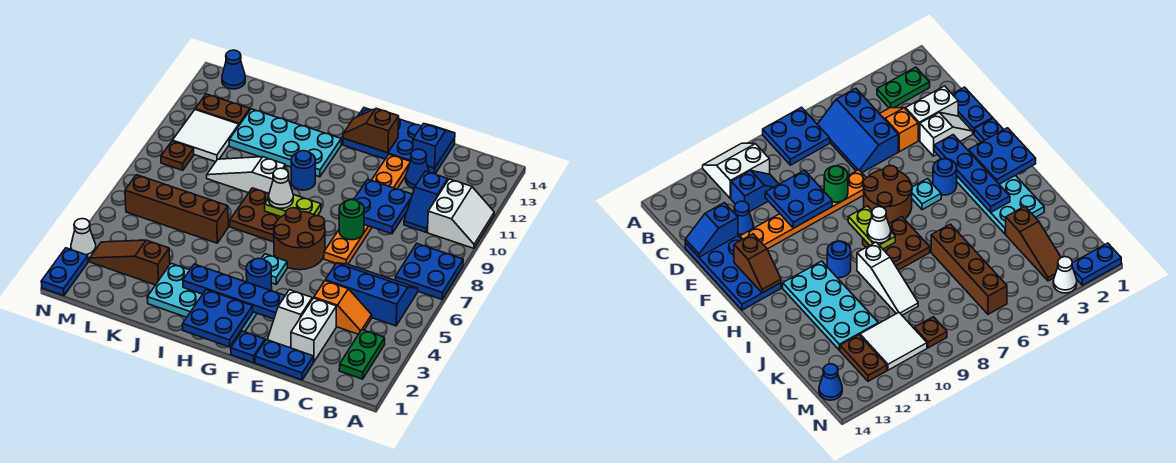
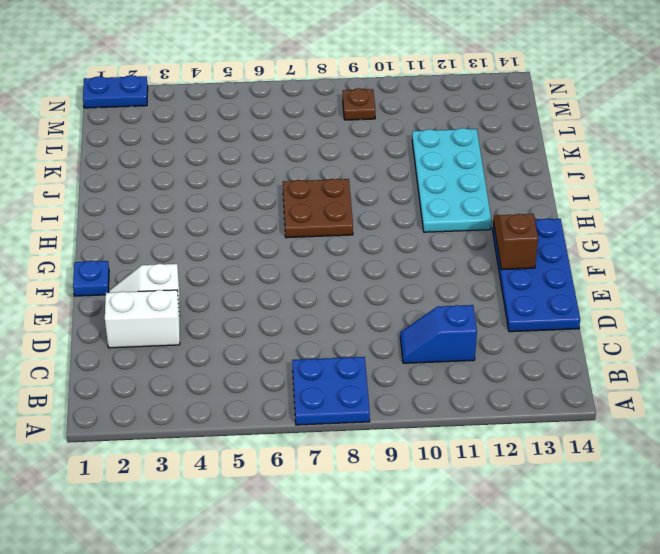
none -> white slope A10:B11 level 1 top B
none -> green plate B2:B3 level 1
none -> blue slope B5:D6 level 1 top 5
none -> orange slope C4:D4 level 1 top D

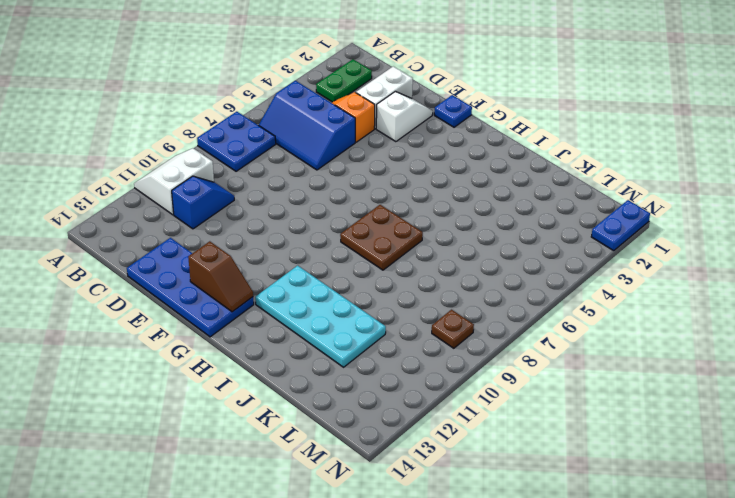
none -> blue plate D1:E1 level 1
none -> blue cone D12 level 1
none -> orange plate E7:E12 level 1
none -> brown round brick F6:G7 level 1

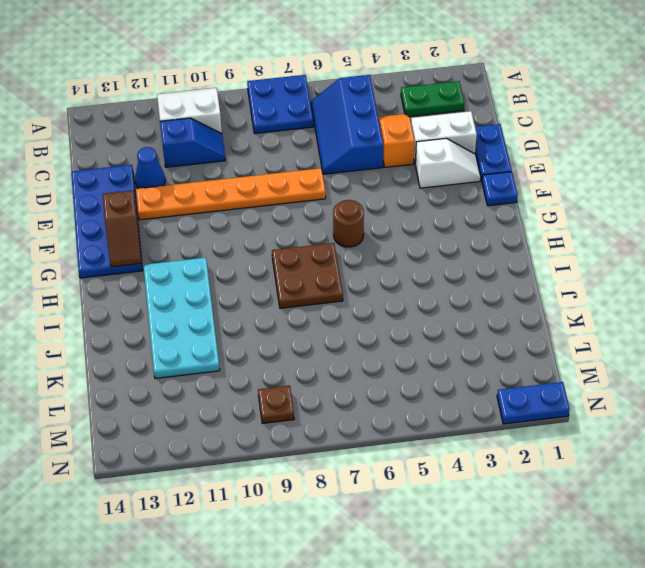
brown round brick G6 level 1 -> brown round brick F6:G7 level 1
none -> cyan plate G2:J3 level 1
none -> blue round brick G4 level 1
none -> cyan plate G5 level 1
none -> blue round brick H10 level 1

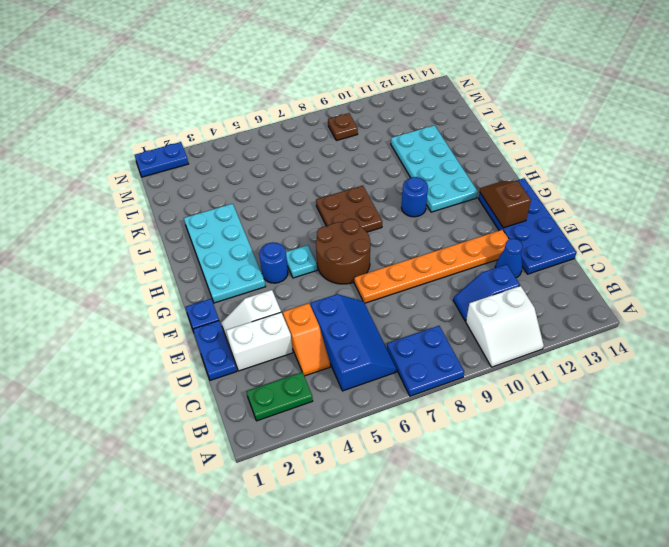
none -> white slope I9:K9 level 1 top I
none -> brown brick J6:M6 level 1
none -> brown slope K3:M3 level 1 top K
none -> white tile L10:M11 level 1

